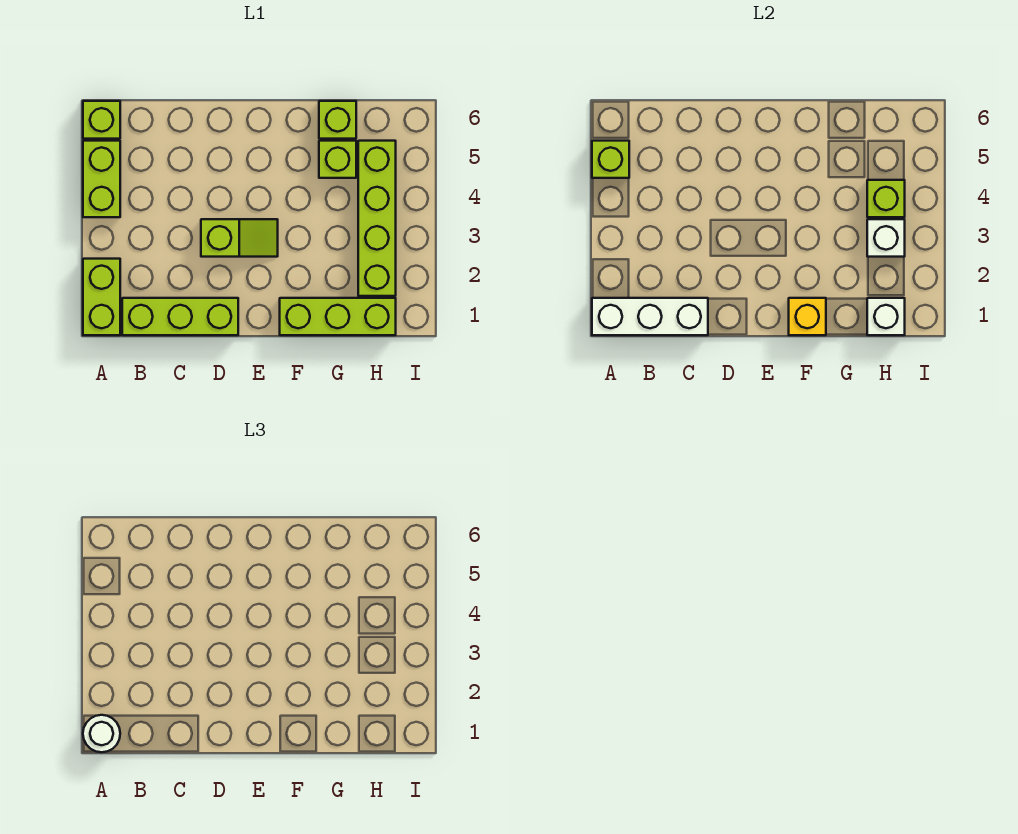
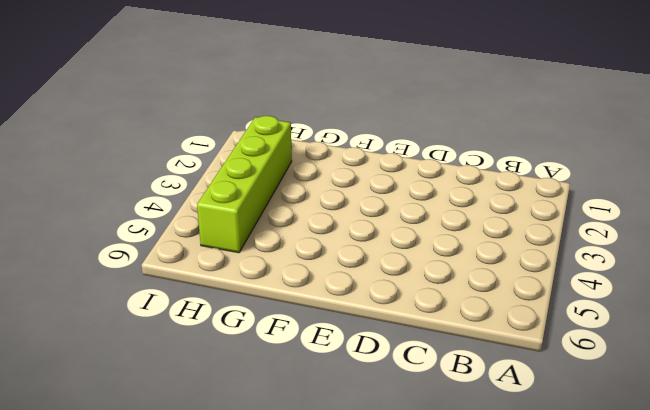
none -> lime brick A1:A2 level 1
none -> lime brick A4:A5 level 1
none -> lime brick A6 level 1

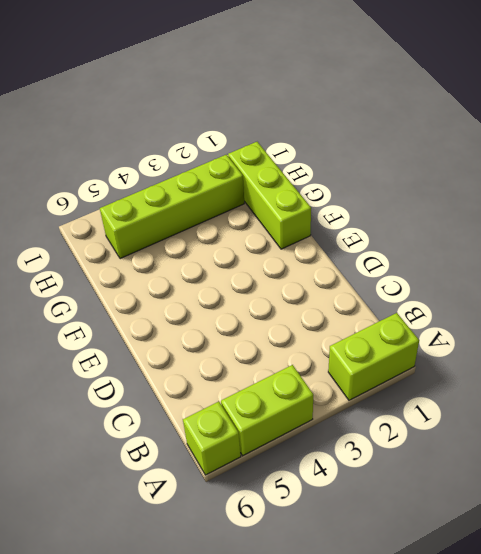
none -> lime brick B1:D1 level 1
none -> lime slope D3:E3 level 1 top D
none -> lime brick G5 level 1

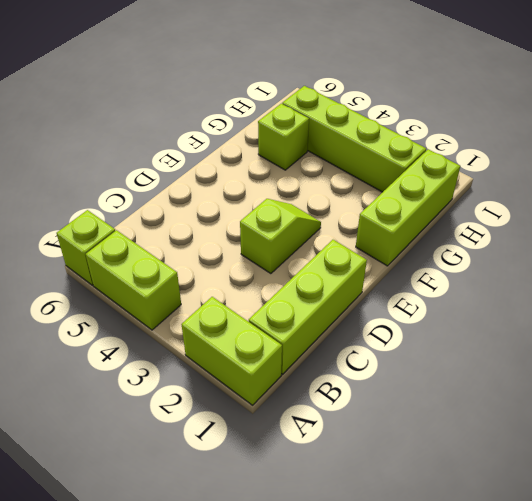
none -> lime brick G6 level 1
none -> white brick A1:C1 level 2
none -> lime brick A5 level 2

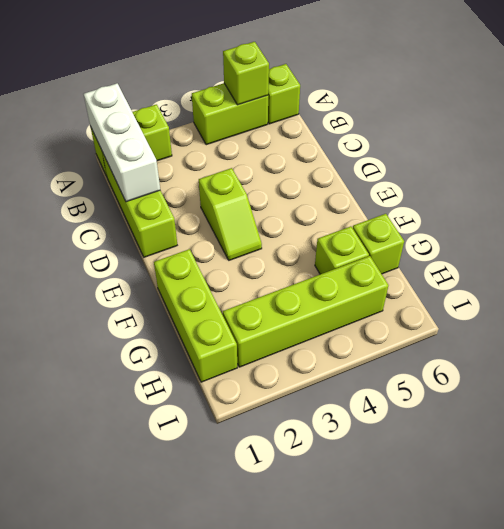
none -> yellow brick F1 level 2
none -> white brick H1 level 2
none -> white brick H3 level 2

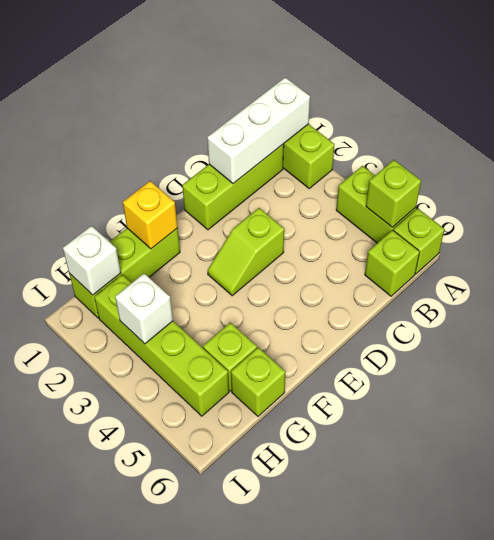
lime brick B6 level 1 -> lime brick H4 level 2
none -> white round brick A1 level 3

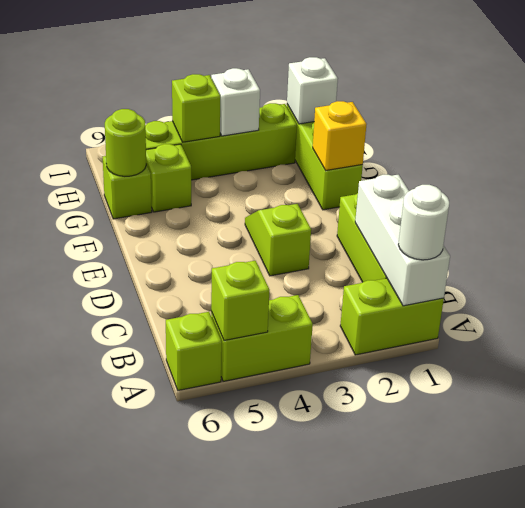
lime round brick G6 level 2 -> none

